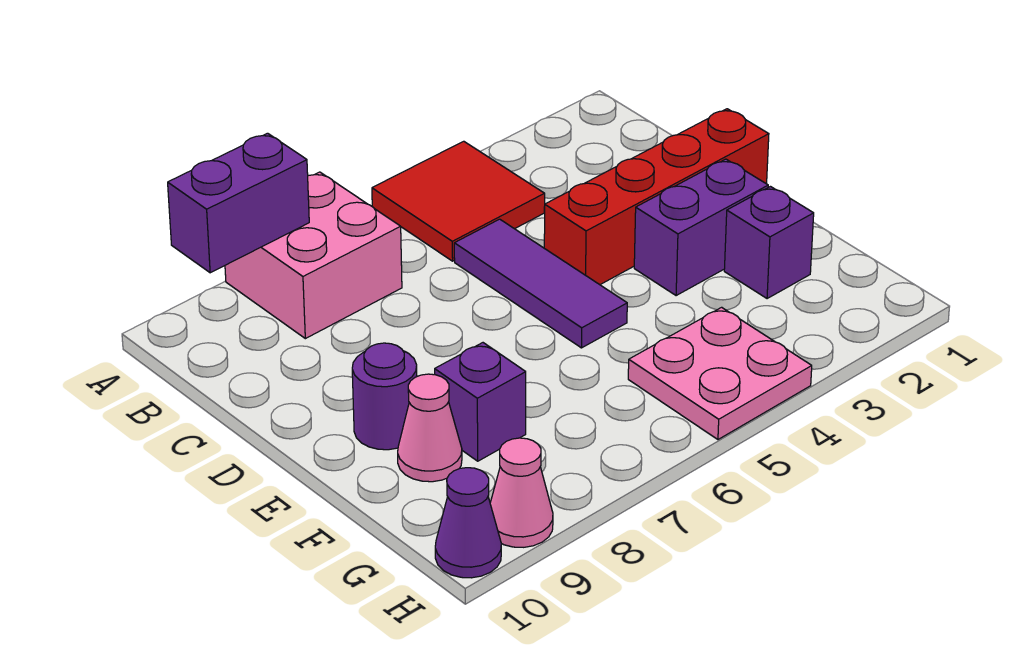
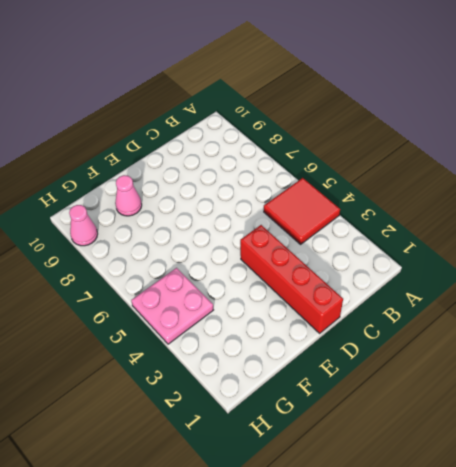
none -> pink brick A7:B8 level 1
none -> purple tile C5:E5 level 1
none -> purple brick E2:E3 level 1

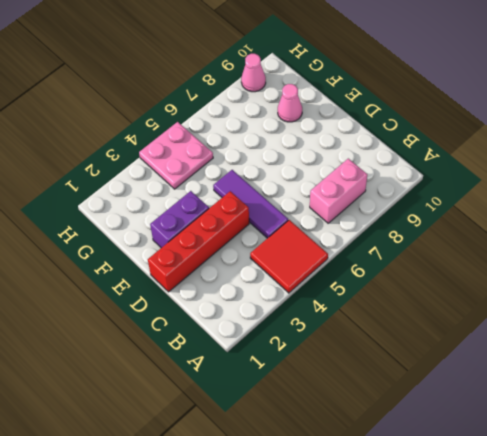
pink brick B7:B8 level 1 -> pink brick A7:B8 level 1
none -> purple round brick E9 level 1
none -> purple brick F2 level 1
none -> purple brick F8 level 1

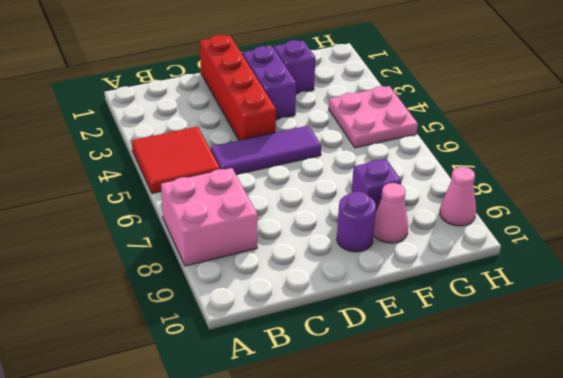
none -> purple cone H10 level 1
none -> purple brick A8:A9 level 2

